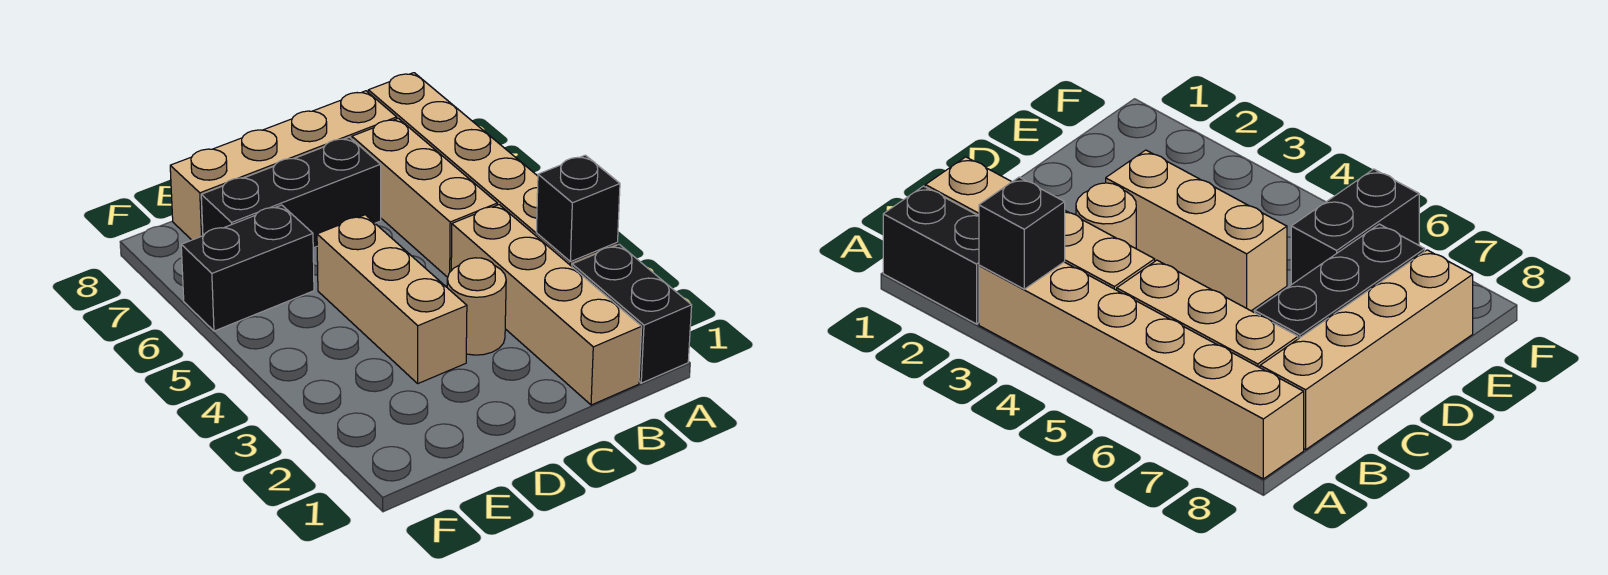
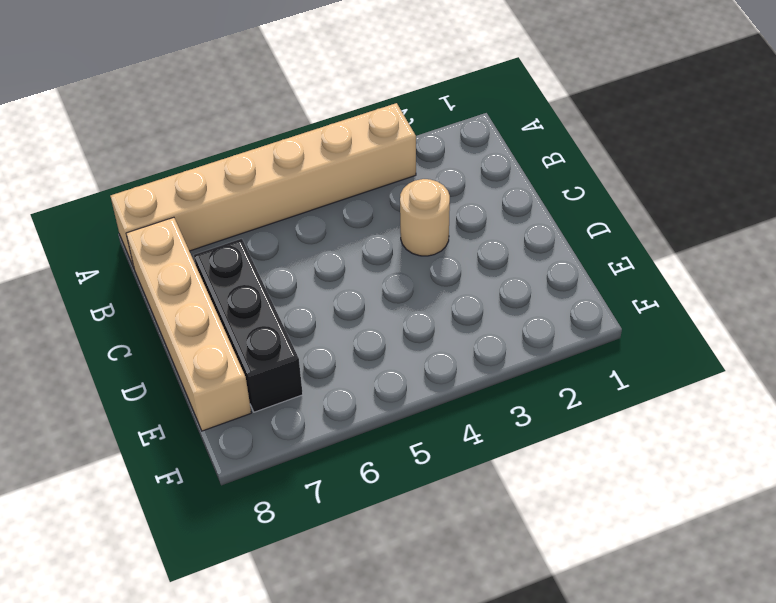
none -> black brick A1:A2 level 1
none -> tan brick B1:B4 level 1

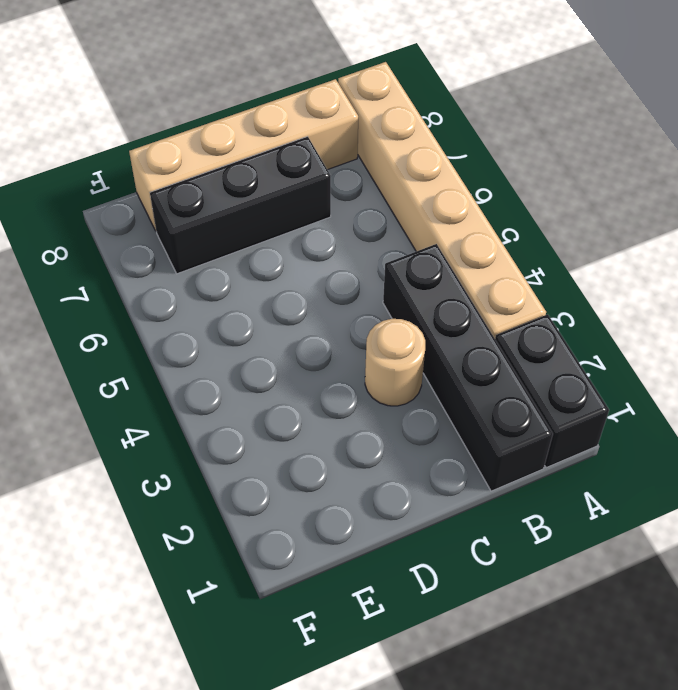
black brick B1:B4 level 1 -> tan brick B1:B4 level 1
none -> tan brick B5:B7 level 1
none -> tan brick D3:D5 level 1

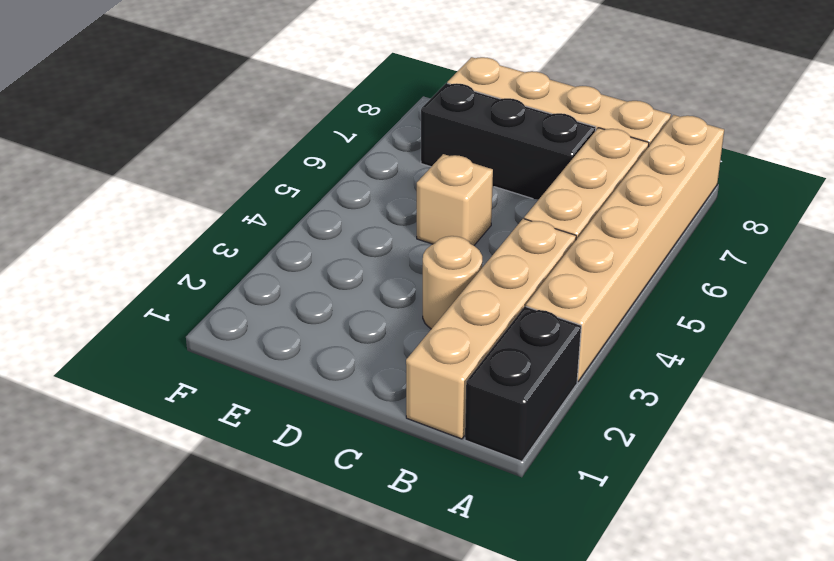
tan brick D5 level 1 -> tan brick D3:D5 level 1
none -> black brick E6:F6 level 1
none -> black brick A3 level 2

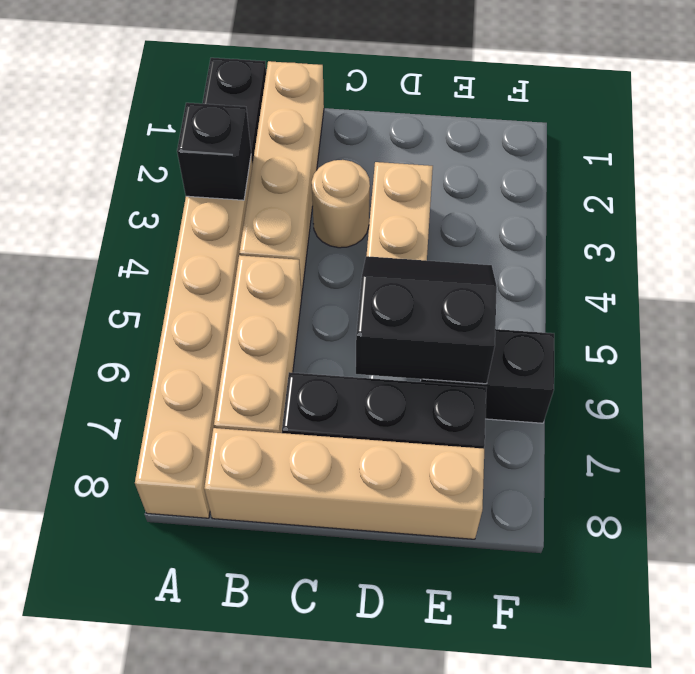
black slope D5:E6 level 2 top 6 -> none

